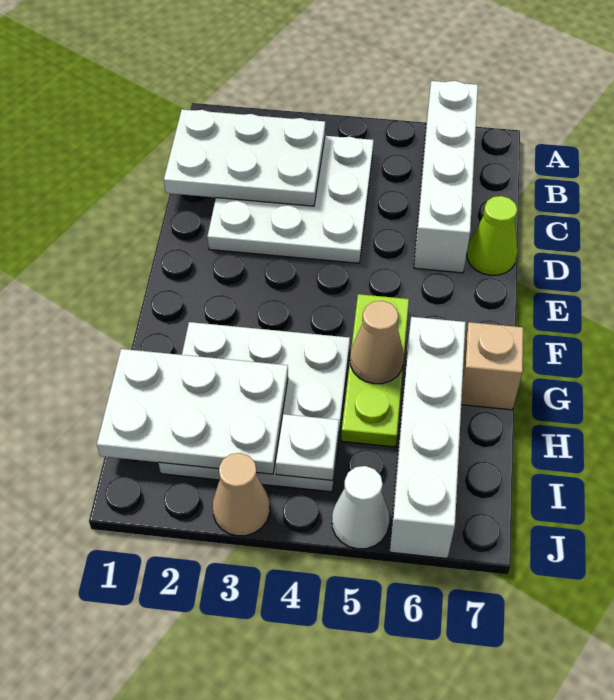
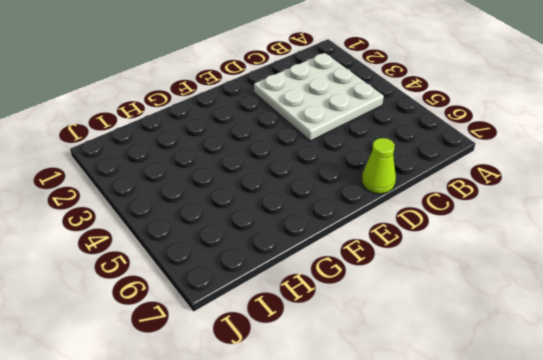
none -> white brick A6:D6 level 1
none -> lime plate F5:H5 level 1
none -> white plate G2:I4 level 1

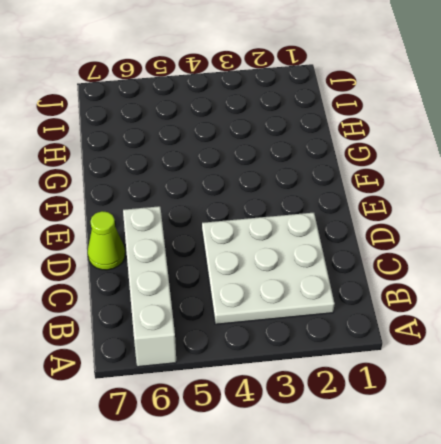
none -> lime plate F5:H5 level 1
none -> white plate G2:I4 level 1
none -> white brick G6:J6 level 1

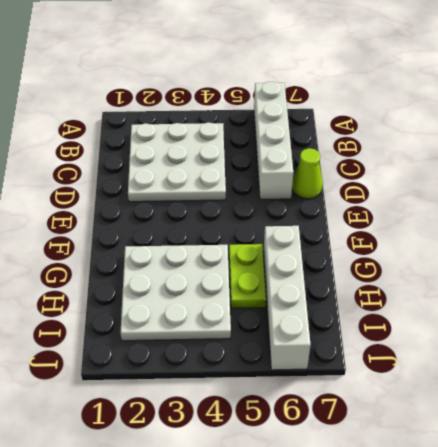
lime plate G5:H5 level 1 -> lime plate F5:H5 level 1
none -> tan brick G7 level 1
none -> tan cone J3 level 1
none -> white cone J5 level 1

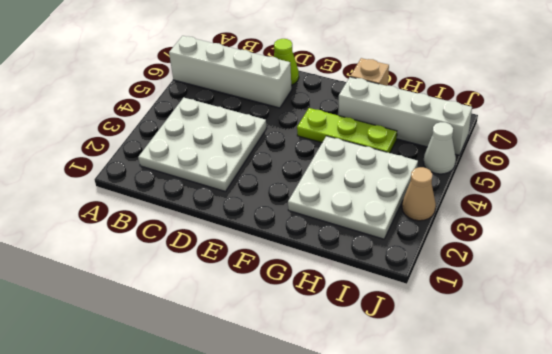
none -> white plate B1:C3 level 2
none -> tan cone G5 level 2
none -> white plate H1:I3 level 2

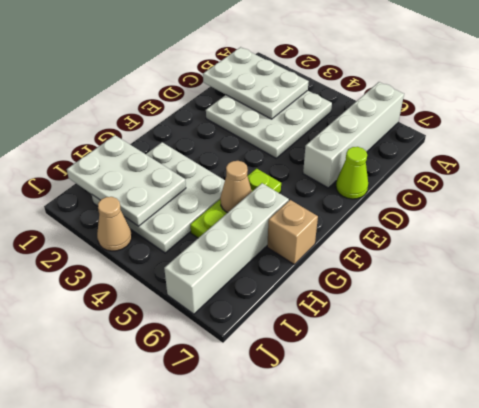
none -> white cone J5 level 1
none -> white plate I4 level 2

